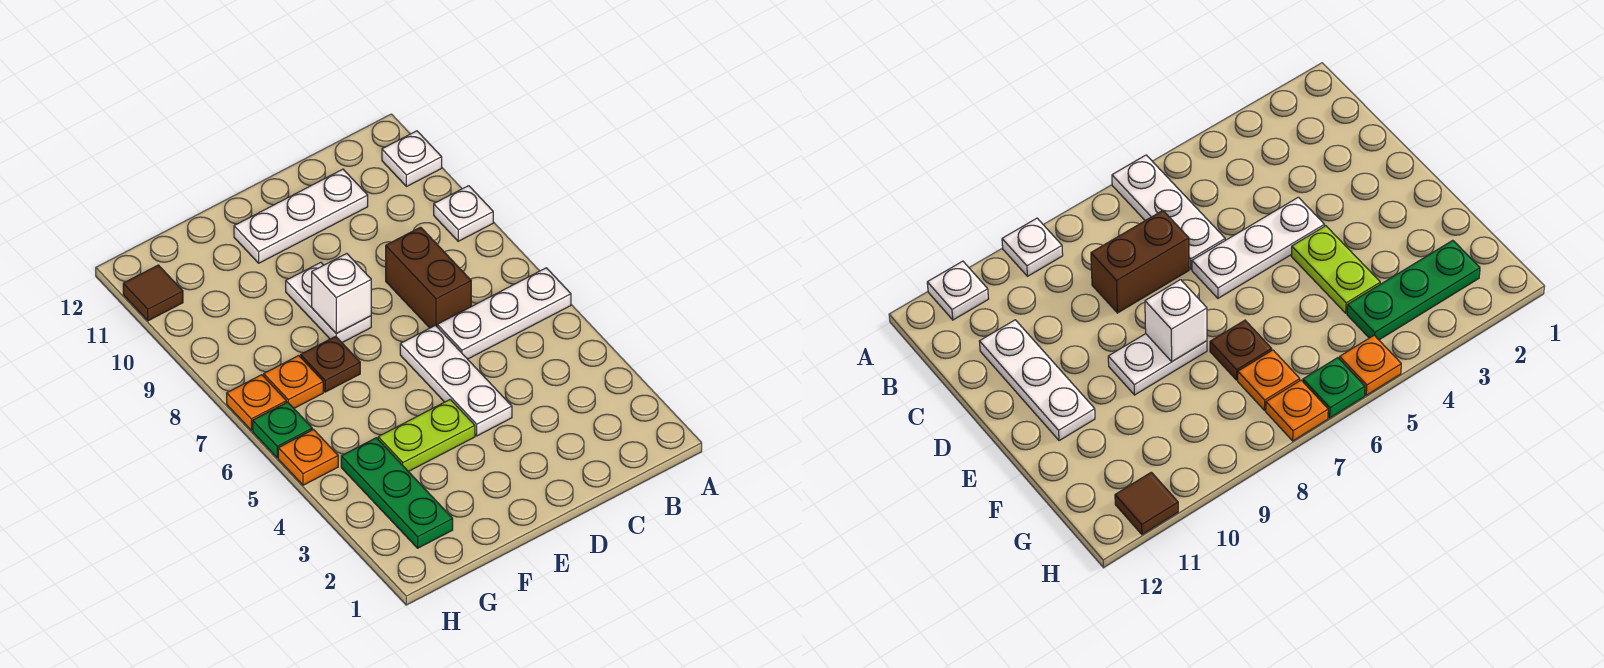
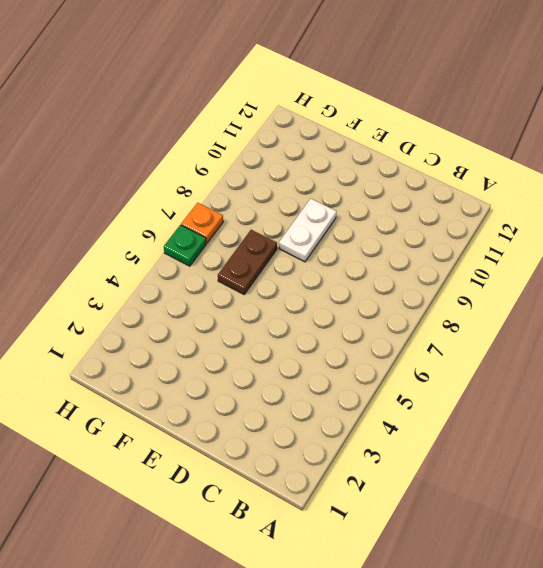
brown plate F6:F7 level 1 -> brown plate F7 level 1
none -> white plate A6:C6 level 1
none -> white plate A9 level 1
none -> white plate A11 level 1

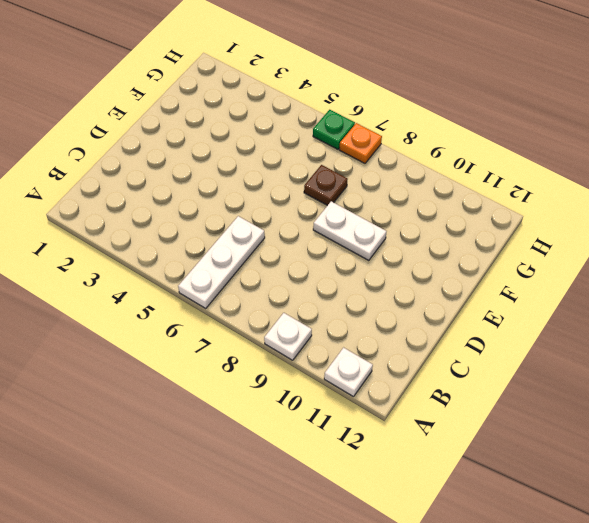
none -> brown brick C7:C8 level 1
none -> white plate C11:E11 level 1
none -> white plate D4:D6 level 1

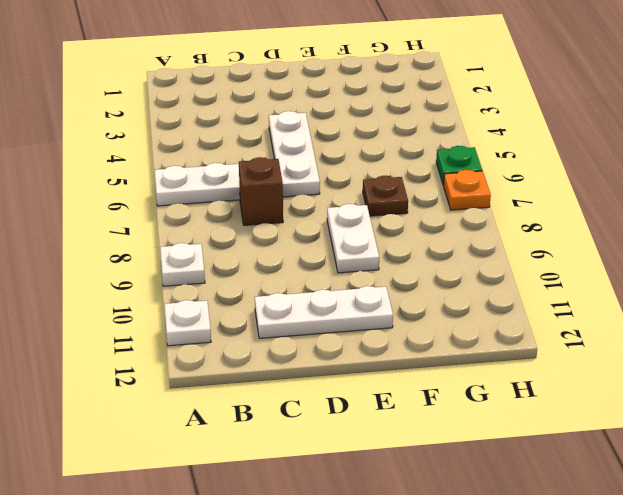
brown brick C7 level 1 -> brown brick C7:C8 level 1
none -> lime plate E4:F4 level 1
none -> green plate G2:G4 level 1
none -> orange plate G7 level 1

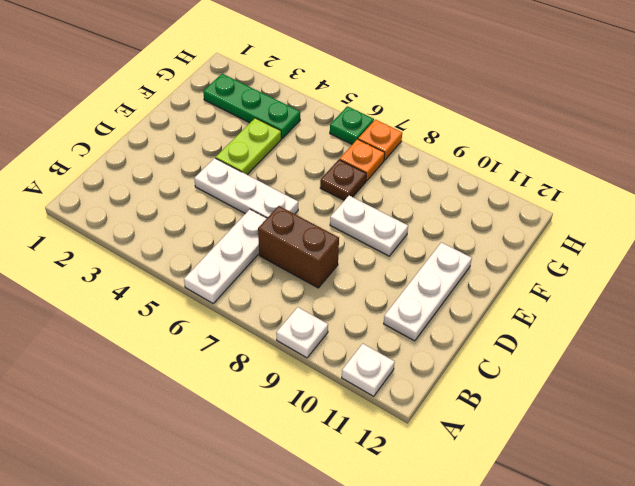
none -> orange plate H5 level 1
none -> brown tile H11 level 1
none -> white brick E8 level 2

